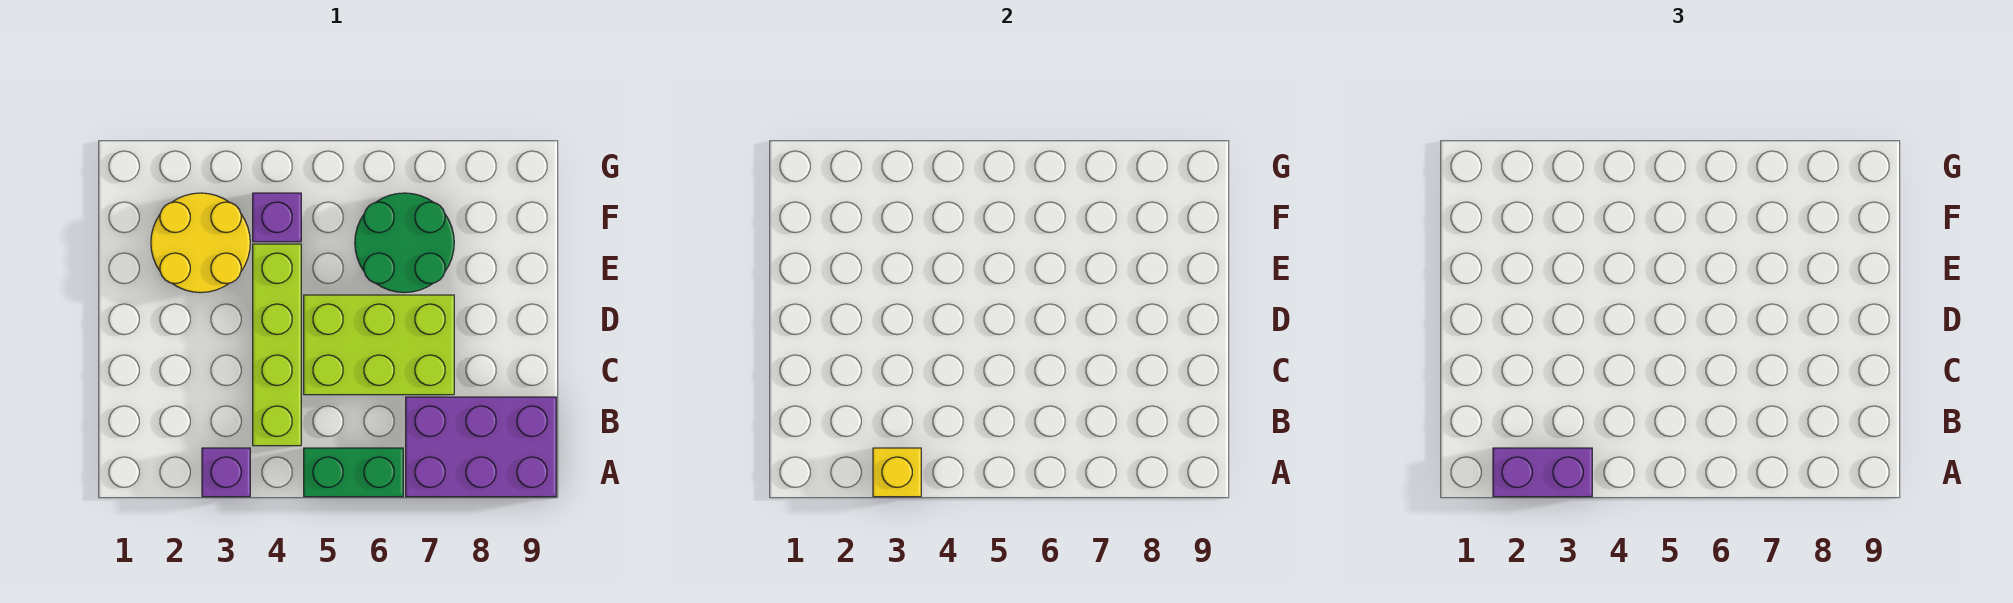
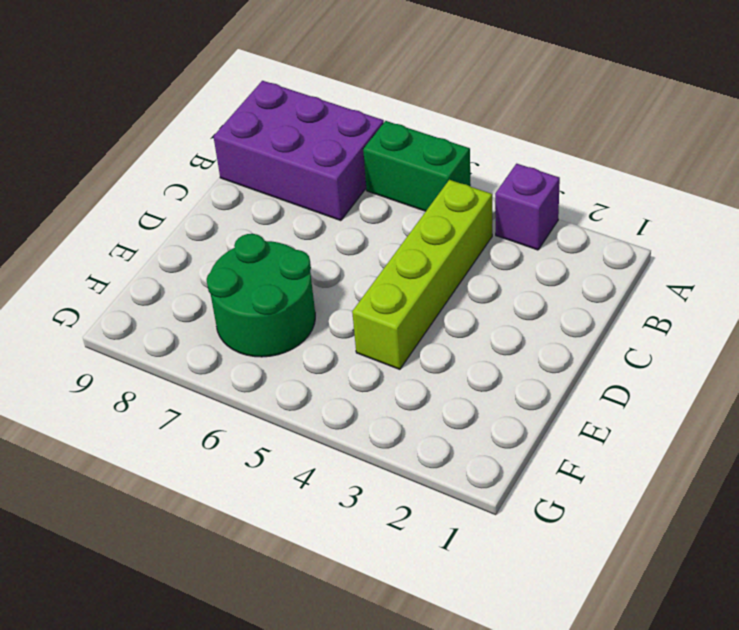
none -> lime brick C5:D7 level 1
none -> yellow round brick E2:F3 level 1

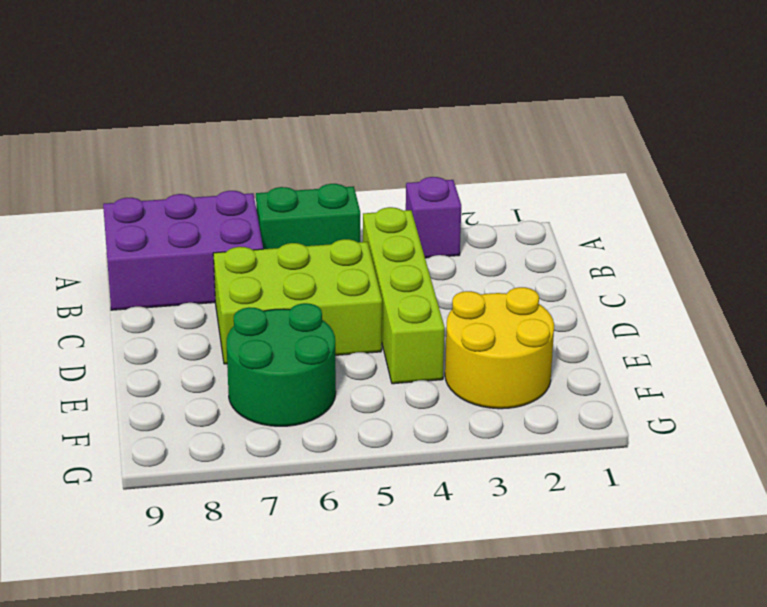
none -> purple brick F4 level 1
none -> yellow brick A3 level 2

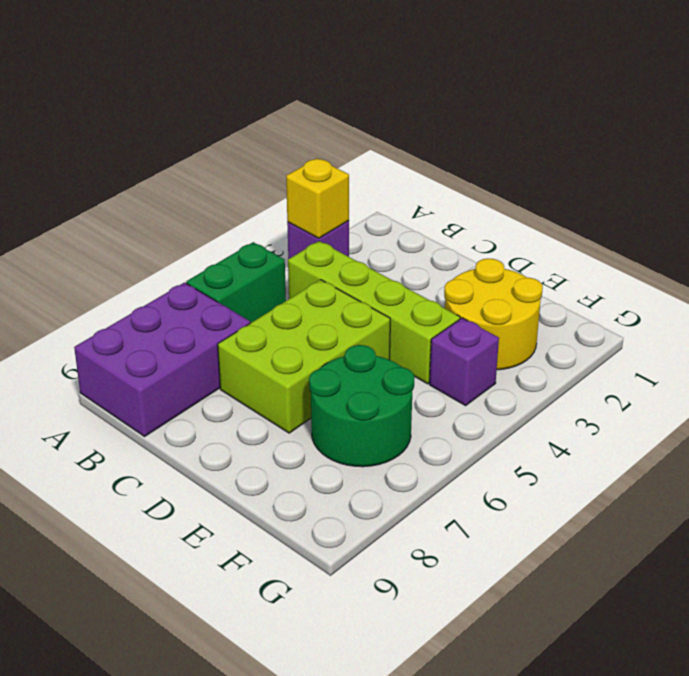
none -> purple brick A2:A3 level 3

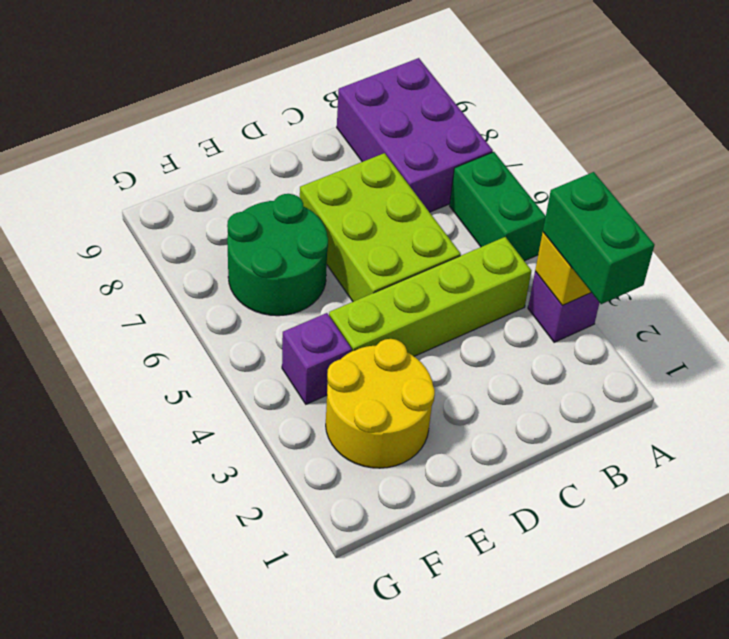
green brick A2:A3 level 3 -> purple brick A2:A3 level 3

